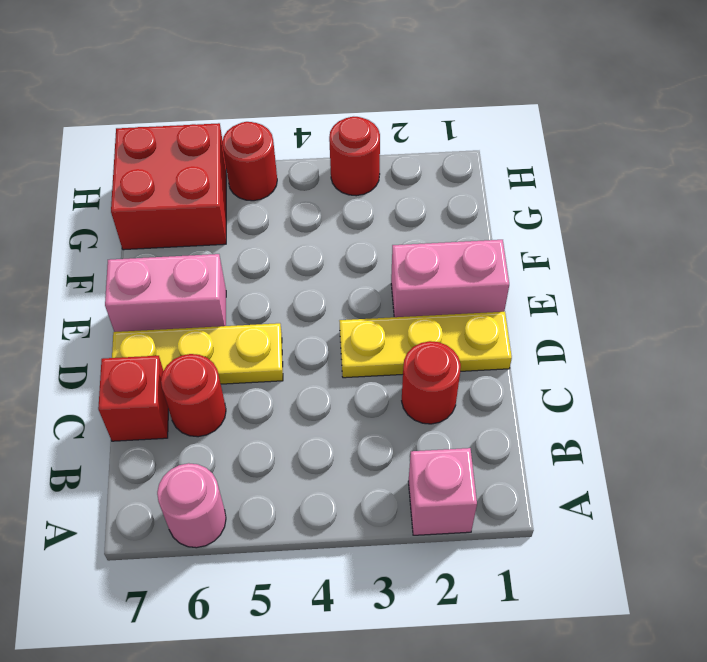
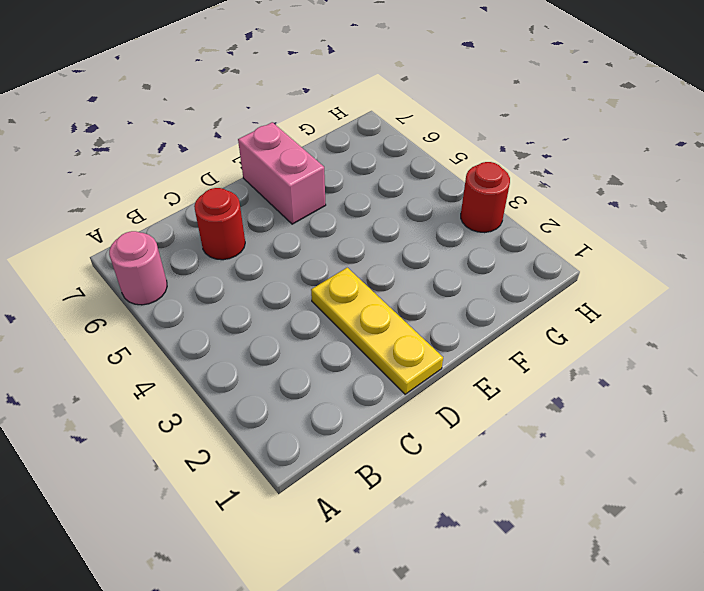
none -> pink brick A2 level 1
none -> red round brick C2 level 1
none -> red brick C7 level 1

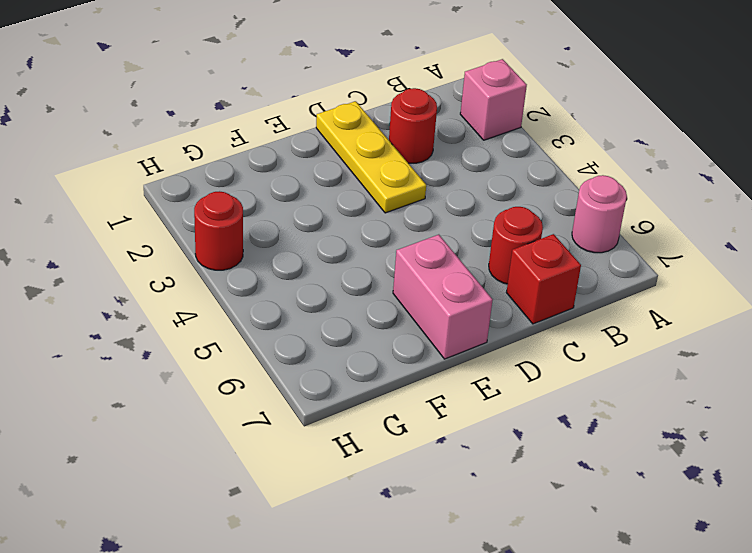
none -> yellow plate D5:D7 level 1
none -> pink brick E1:E2 level 1
none -> red brick G6:H7 level 1

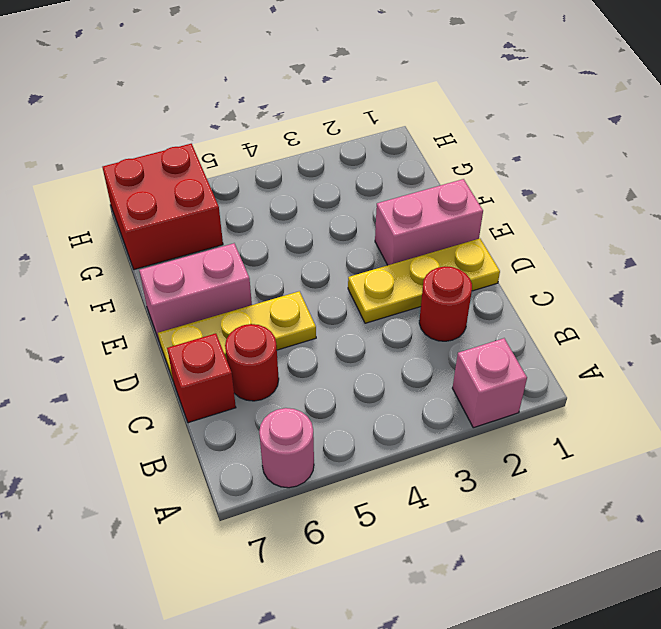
none -> red round brick H3 level 1
none -> red round brick H5 level 1

